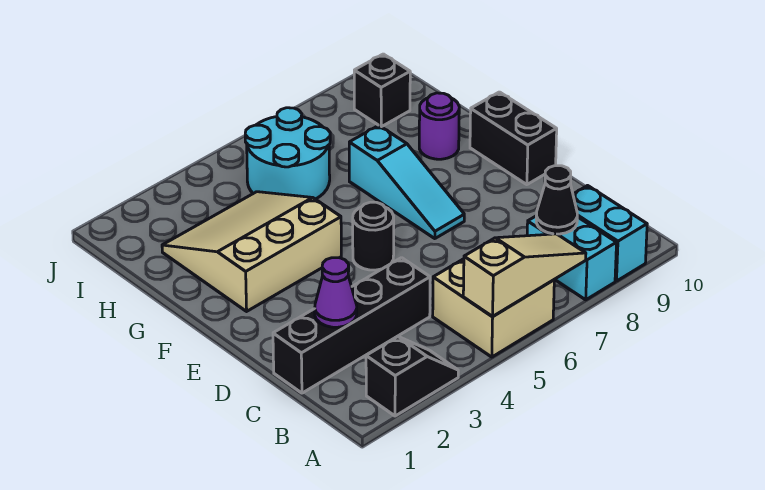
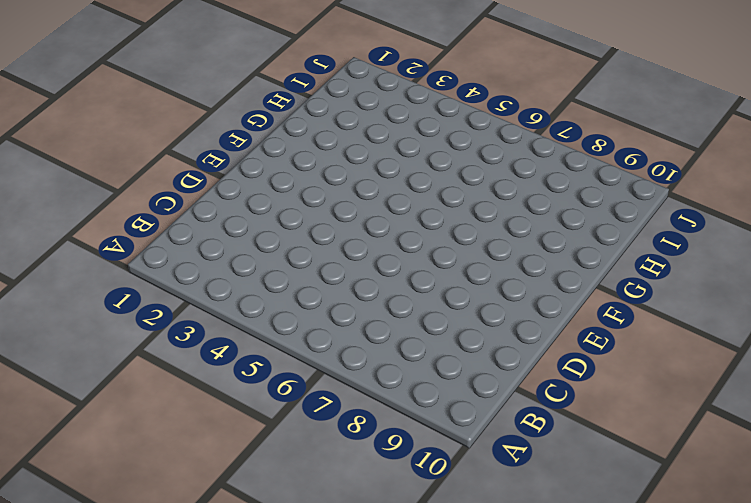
none -> black slope A2:A3 level 1 top 2
none -> tan brick A5:B6 level 1
none -> cyan brick A8:B8 level 1

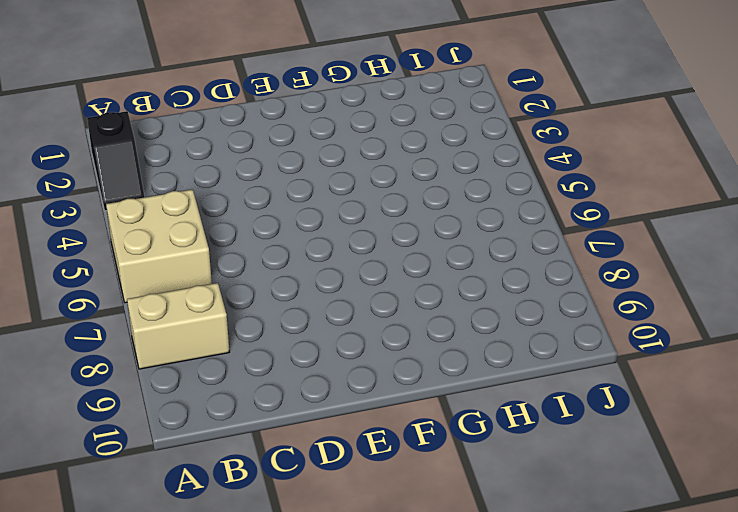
tan brick A8:B8 level 1 -> cyan brick A8:B8 level 1
none -> cyan brick A9:B9 level 1
none -> black brick C1:C4 level 1
none -> black round brick E5 level 1

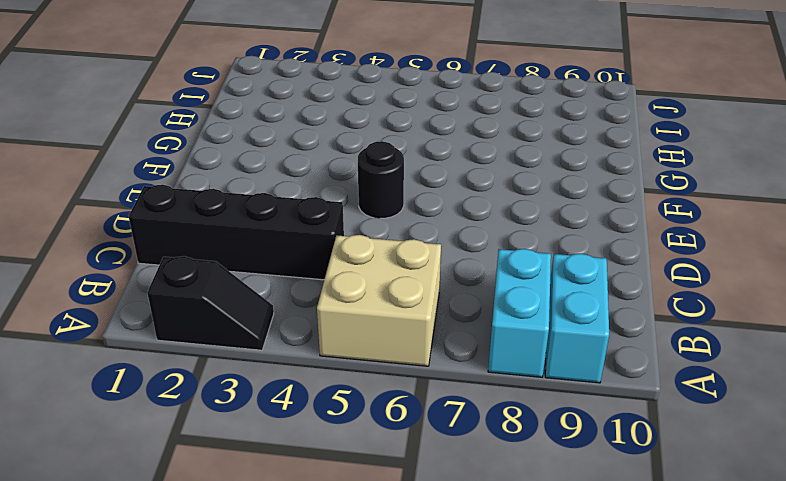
none -> cyan slope E7:G7 level 1 top G
none -> black brick E10:F10 level 1
none -> tan slope F2:H4 level 1 top F

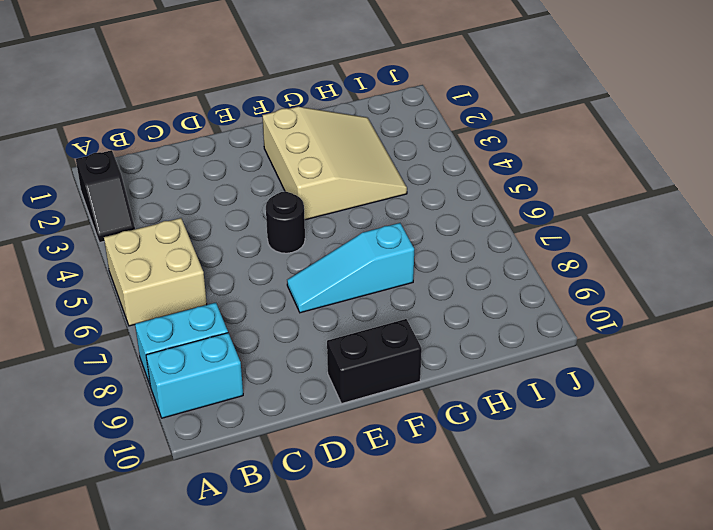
none -> black brick C1:C4 level 1
none -> purple round brick G9 level 1
none -> cyan round brick H5:I6 level 1

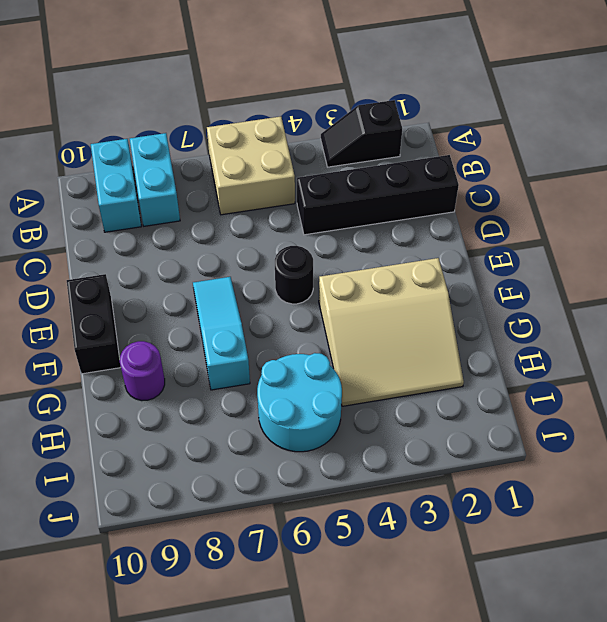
none -> black brick I9 level 1
none -> tan slope A5:A7 level 2 top 5
none -> black cone B8 level 2

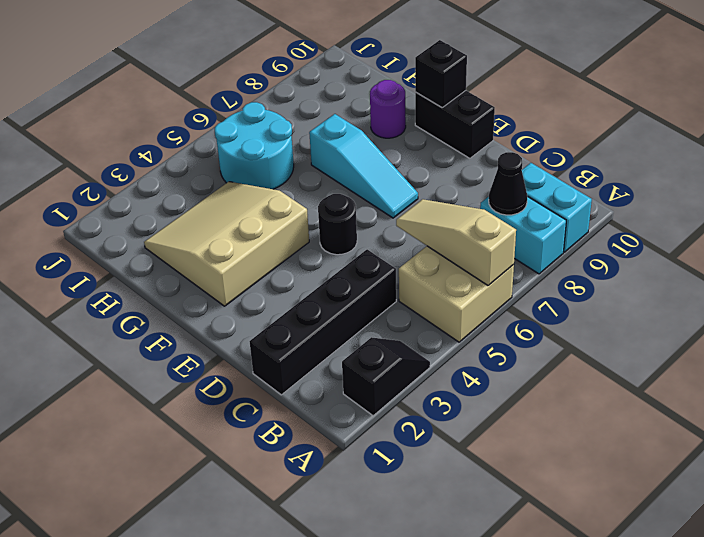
tan slope A6:C6 level 2 top A -> tan slope A5:A7 level 2 top 5
black brick F10 level 2 -> black brick I9 level 1
none -> purple cone C2 level 2

